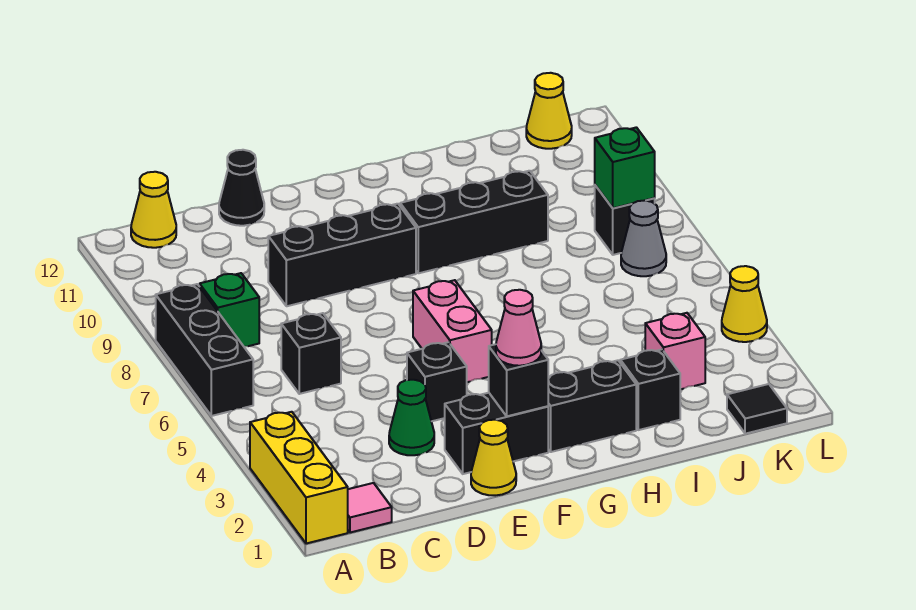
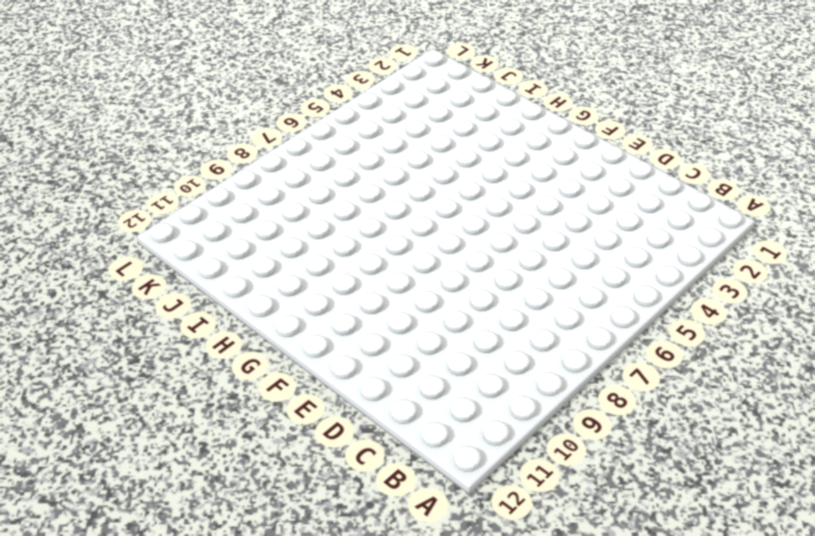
none -> yellow brick A1:A3 level 1
none -> black brick A6:A8 level 1
none -> pink tile B1 level 1

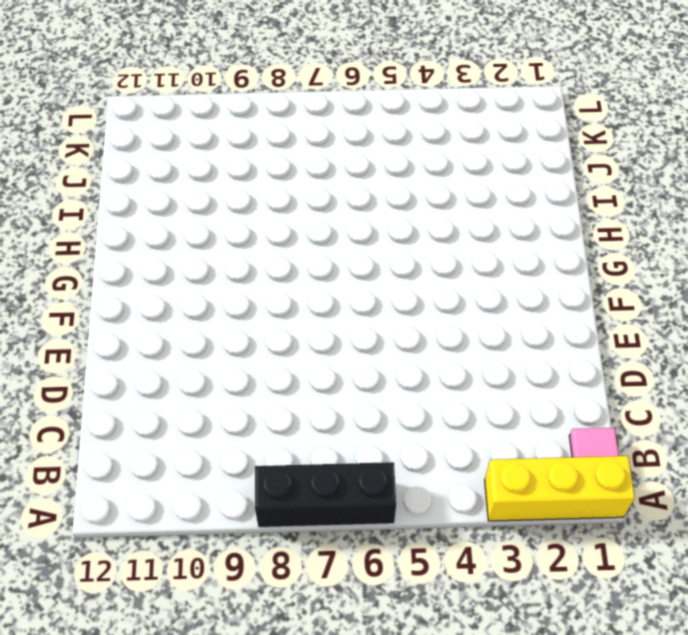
none -> green brick B8 level 1
none -> yellow cone B12 level 1
none -> black brick C6 level 1

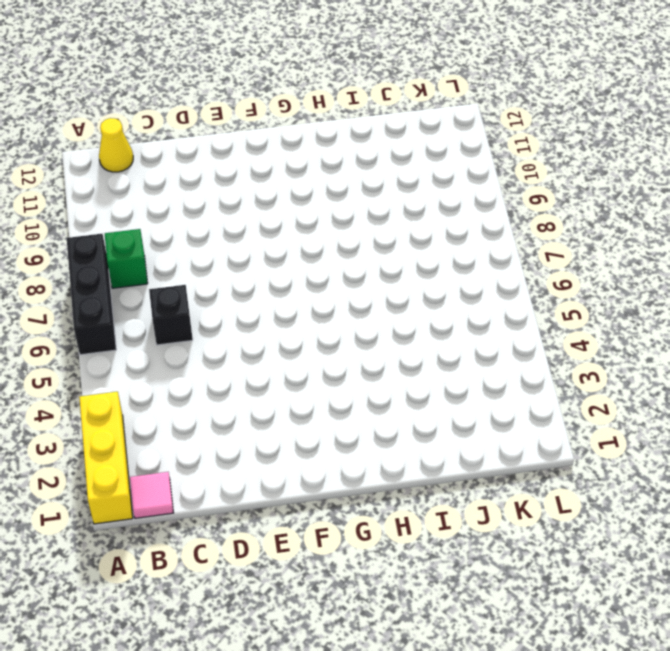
none -> green cone D3 level 1
none -> black brick D9:F9 level 1
none -> black cone D12 level 1

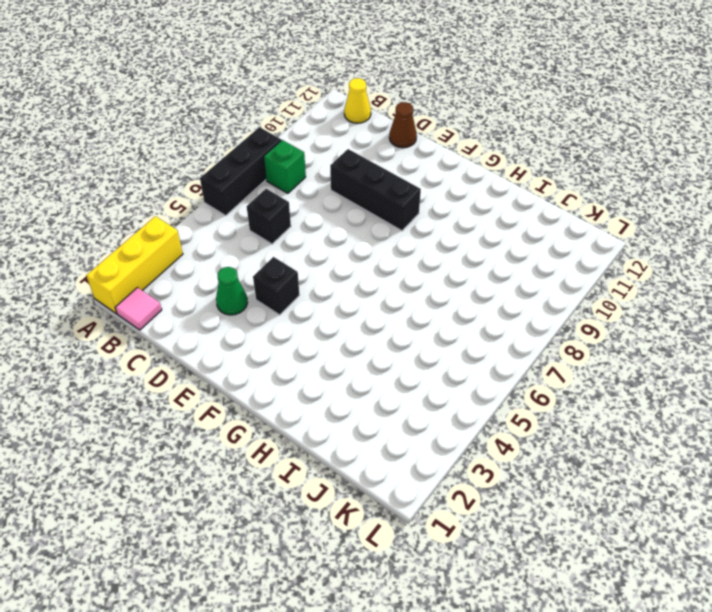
brown cone D12 level 1 -> black cone D12 level 1
none -> yellow cone E1 level 1
none -> black brick E2:F2 level 1
none -> pink brick F5:F6 level 1

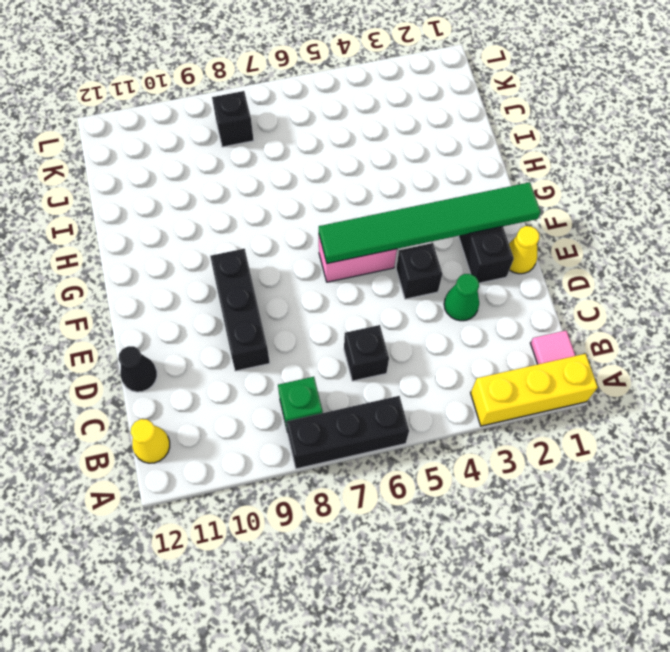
green tile F1:F6 level 2 -> black brick F2 level 2
none -> black brick G2:H2 level 1
none -> black brick G9:I9 level 1
none -> black brick I2 level 1

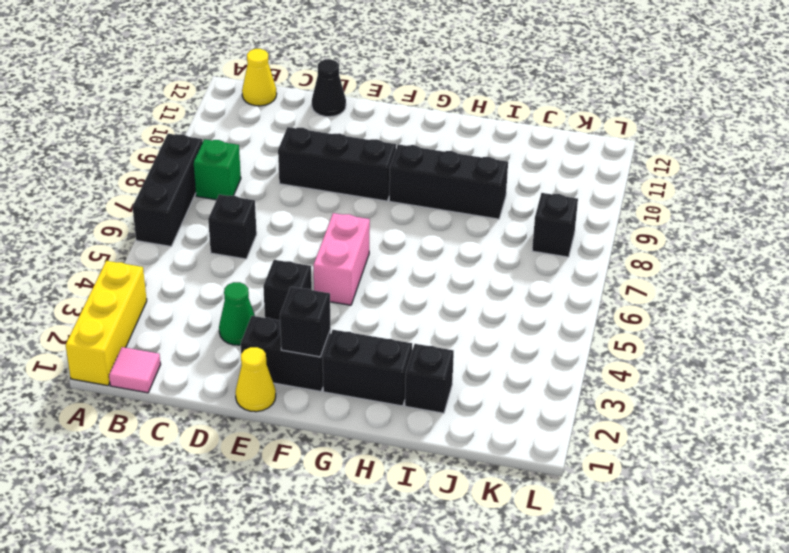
none -> pink brick J3 level 1
none -> black tile K1 level 1
none -> grey cone K7 level 1

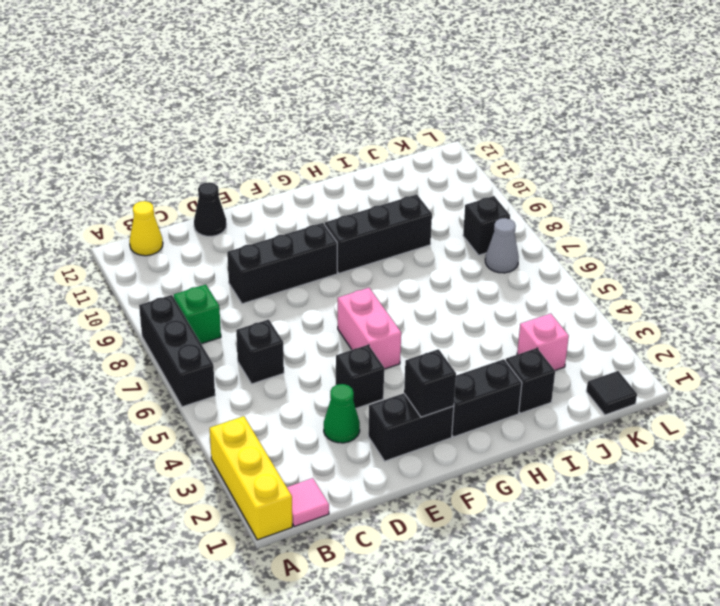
none -> yellow cone E1 level 1
none -> yellow cone K12 level 1
none -> yellow cone L4 level 1

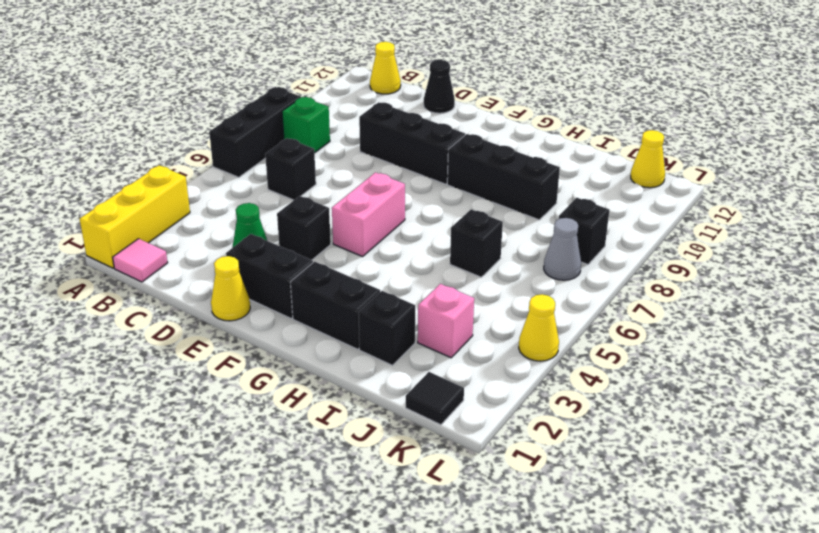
black brick I6 level 1 -> black brick F2 level 2
none -> green brick K8 level 2
none -> pink cone F2 level 3

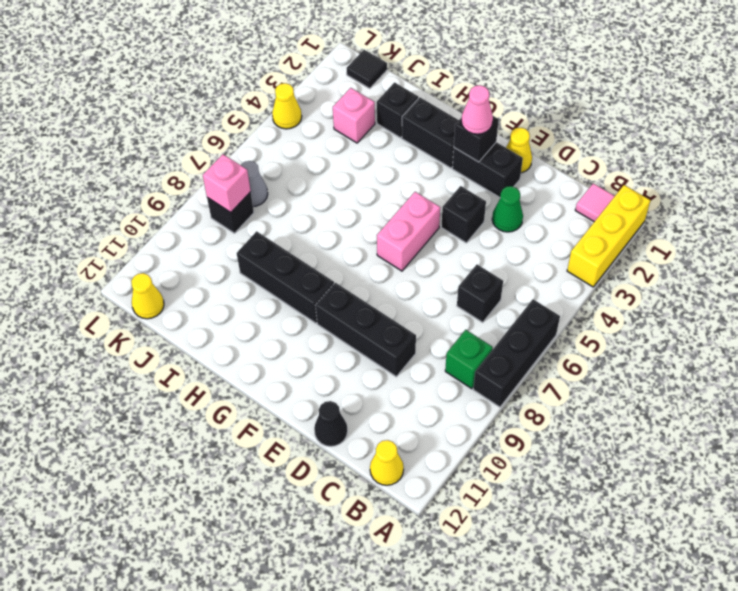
pink brick K8 level 2 -> green brick K8 level 2

